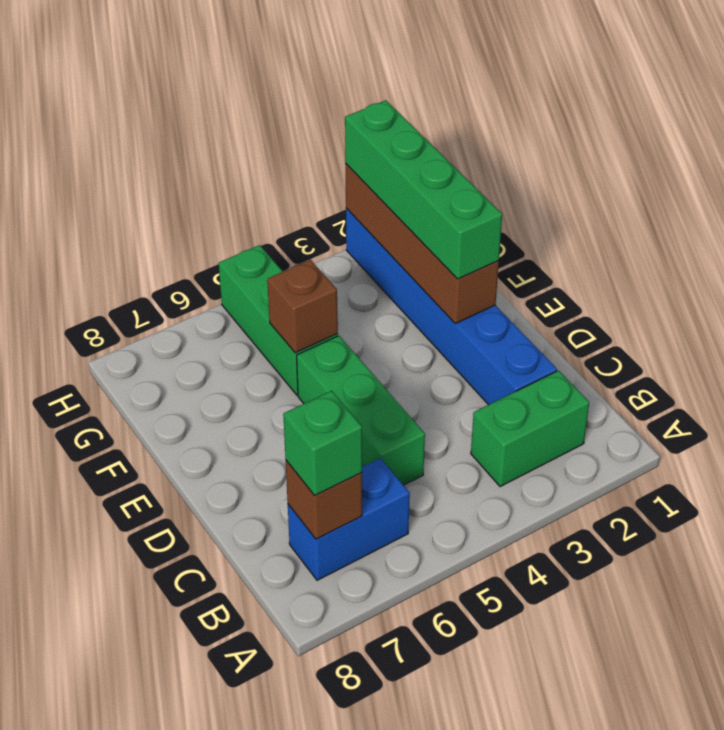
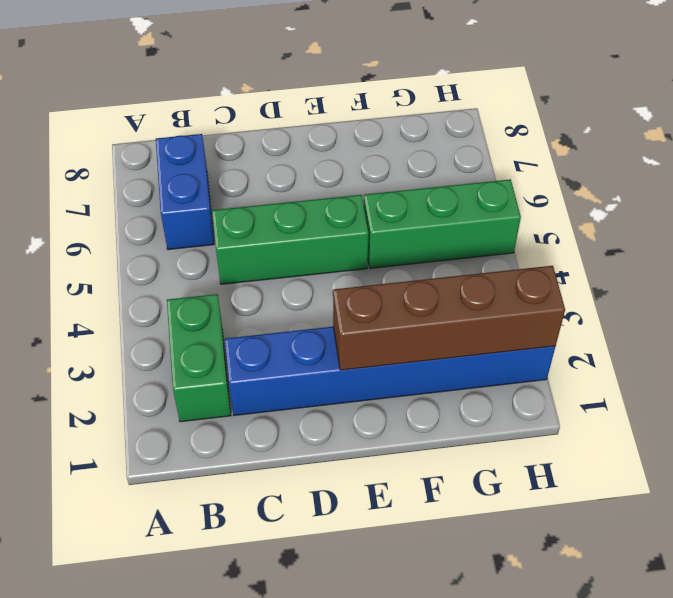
none -> brown brick B7 level 2
none -> brown brick F5 level 2

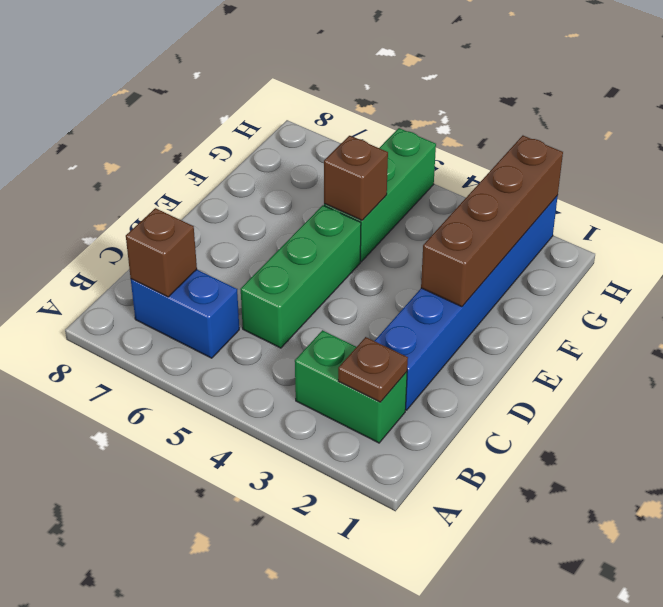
brown plate B2 level 2 -> none
none -> green brick B7 level 3
none -> green brick E2:H2 level 3

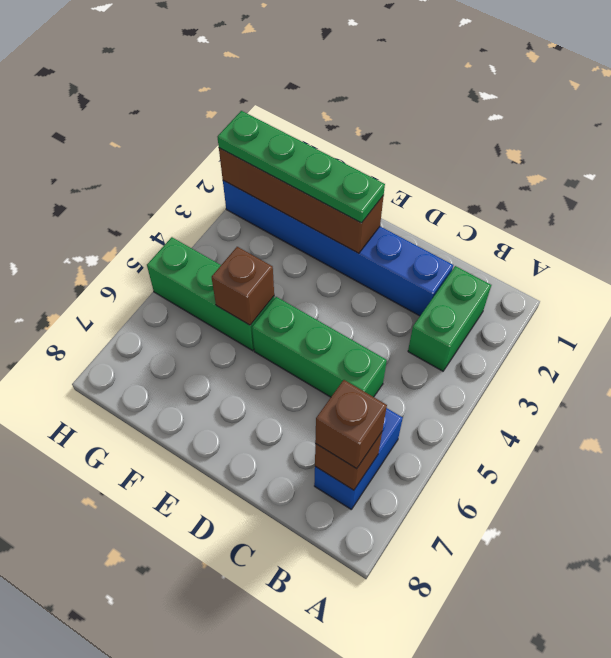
brown brick B7 level 3 -> green brick B7 level 3
green plate E2:H2 level 3 -> green brick E2:H2 level 3

